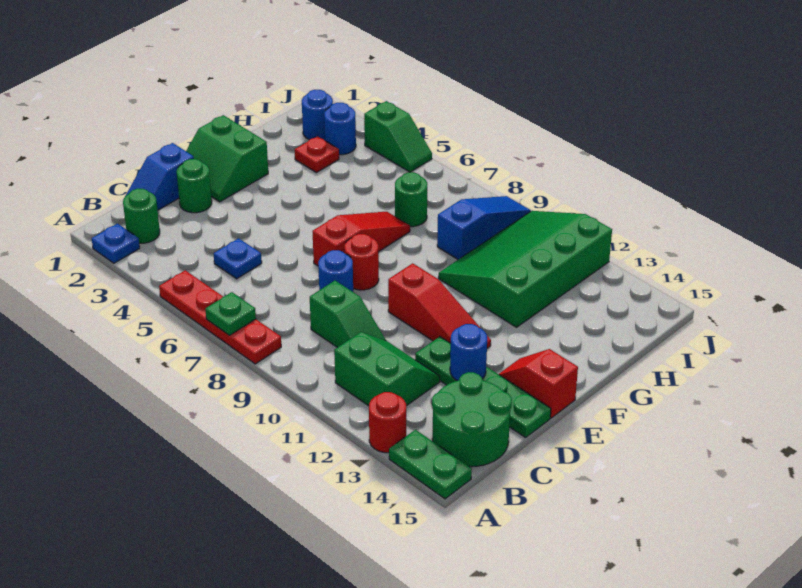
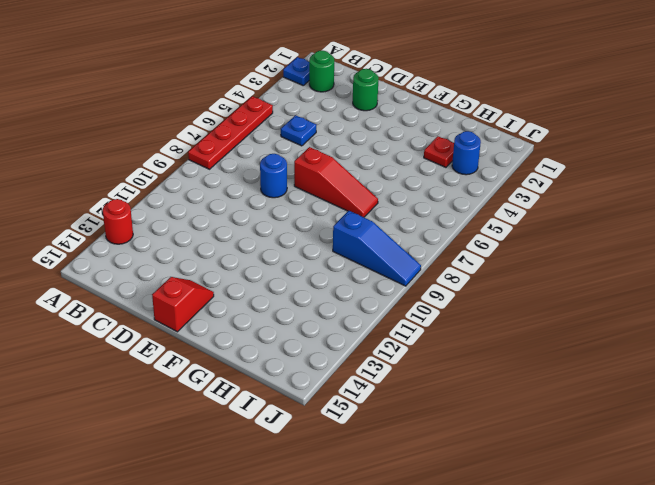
none -> green plate A14:A15 level 1
none -> green slope B11:C12 level 1 top B
none -> green round brick B14:C15 level 1

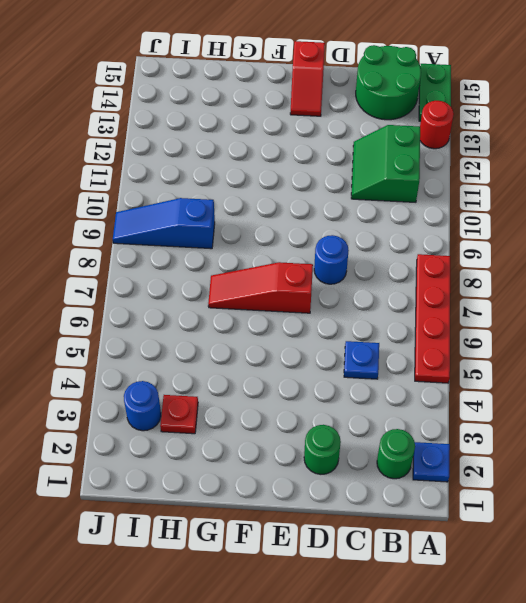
none -> blue slope C1:D1 level 1 top D
none -> green slope C9:C10 level 1 top 9
none -> green plate D12:D15 level 1

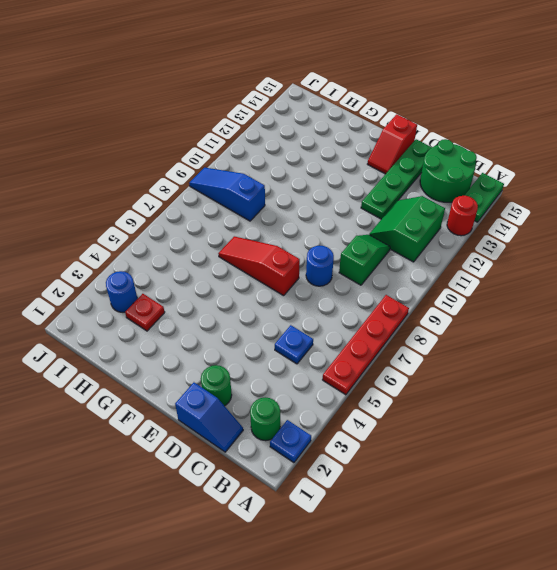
none -> green slope E1:F2 level 1 top F
none -> red round brick E8 level 1
none -> red slope E10:E12 level 1 top 10

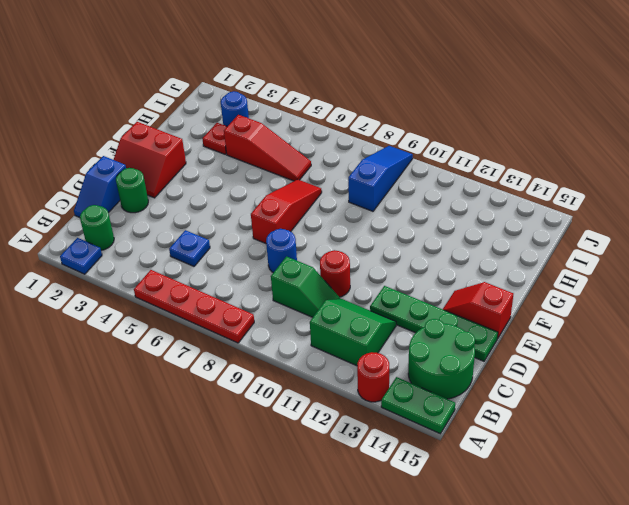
red round brick D10 level 1 -> red round brick E8 level 1
red slope E1:F2 level 1 top F -> green slope E1:F2 level 1 top F
red slope H4:H6 level 1 top 4 -> red slope E10:E12 level 1 top 10
none -> green slope G10:J12 level 1 top 12
none -> green round brick H7 level 1
none -> blue round brick I2 level 1

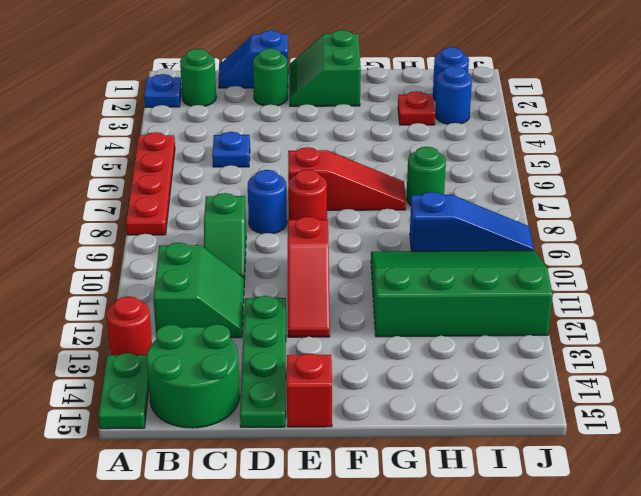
none -> green slope J4:J5 level 1 top 4
none -> green plate A7 level 2
none -> blue round brick D13 level 2

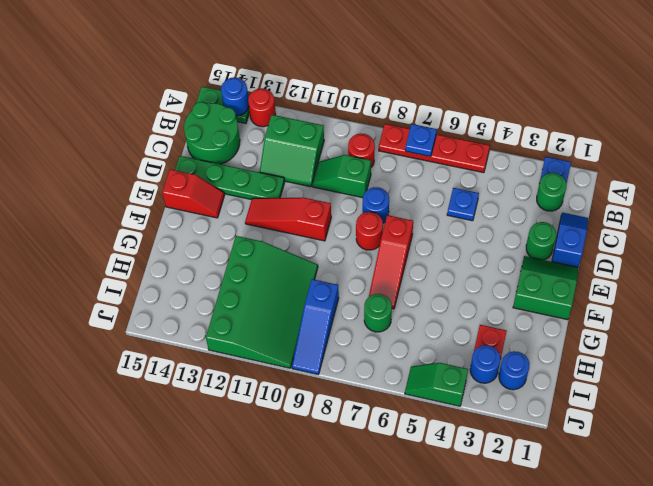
blue plate A7 level 2 -> green plate A7 level 2
blue round brick A14 level 2 -> blue round brick D13 level 2
red round brick B9 level 1 -> none

